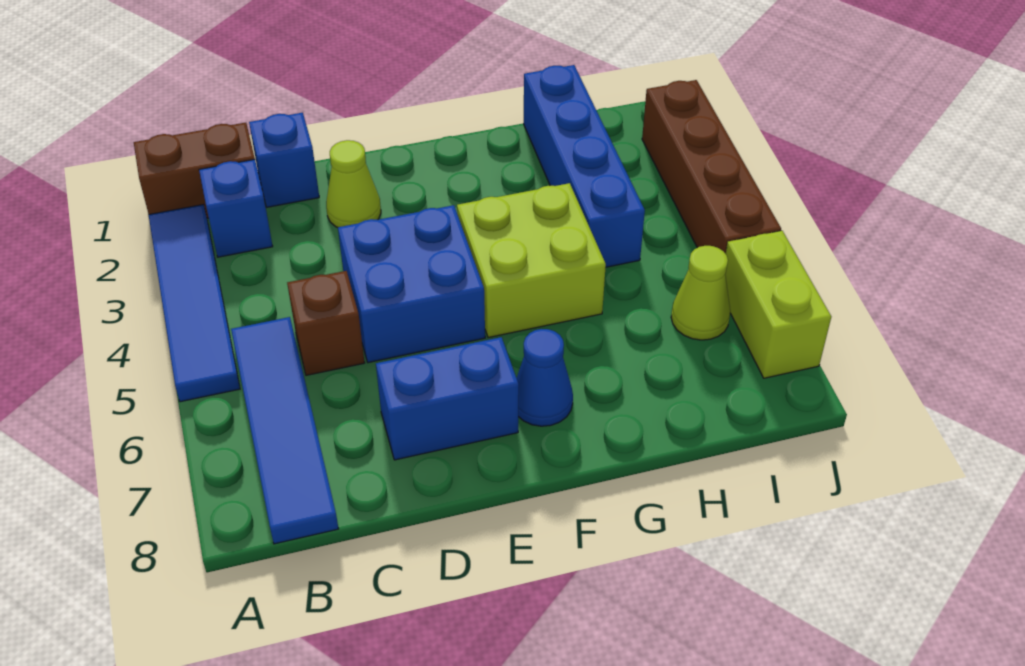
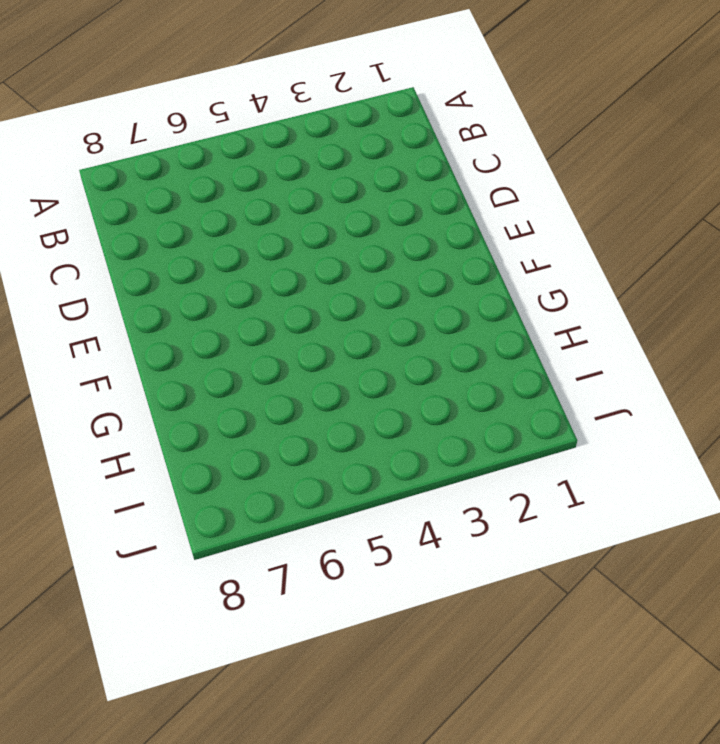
none -> brown brick A1:B1 level 1
none -> blue tile A2:A5 level 1
none -> blue brick B2 level 1

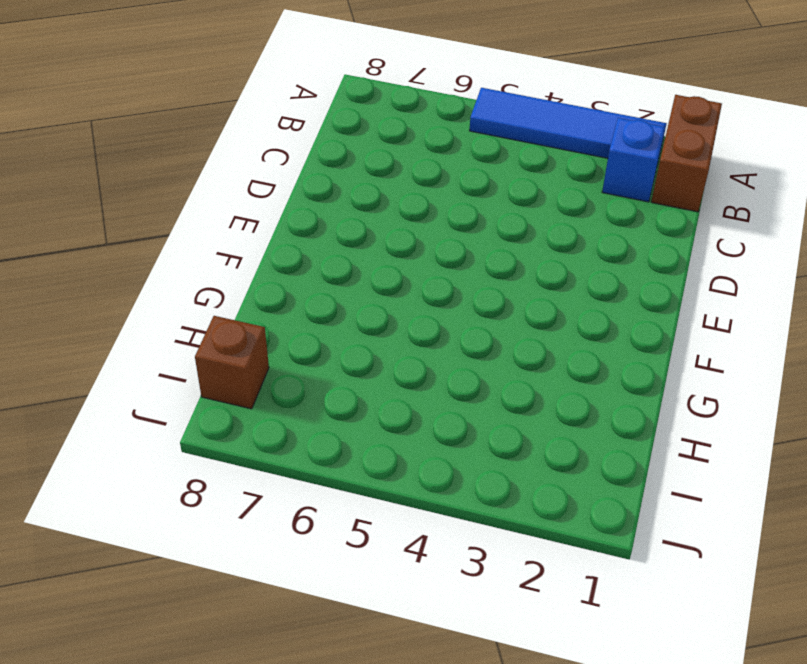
brown brick I8 level 1 -> brown brick C5 level 1
none -> blue tile B5:B8 level 1
none -> blue brick C1 level 1
none -> lime cone D2 level 1

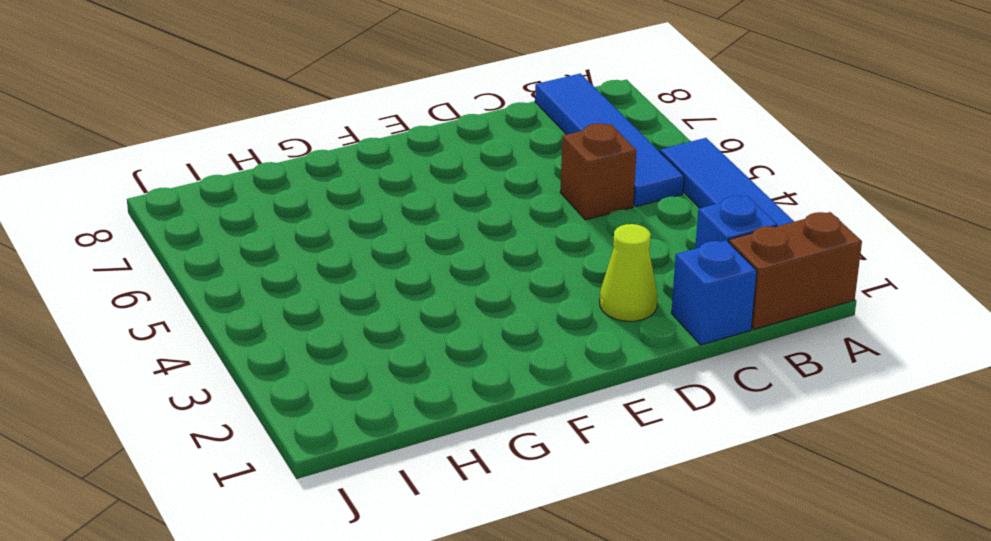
none -> blue brick D4:E5 level 1
none -> blue brick D7:E7 level 1
none -> lime brick F4:G5 level 1

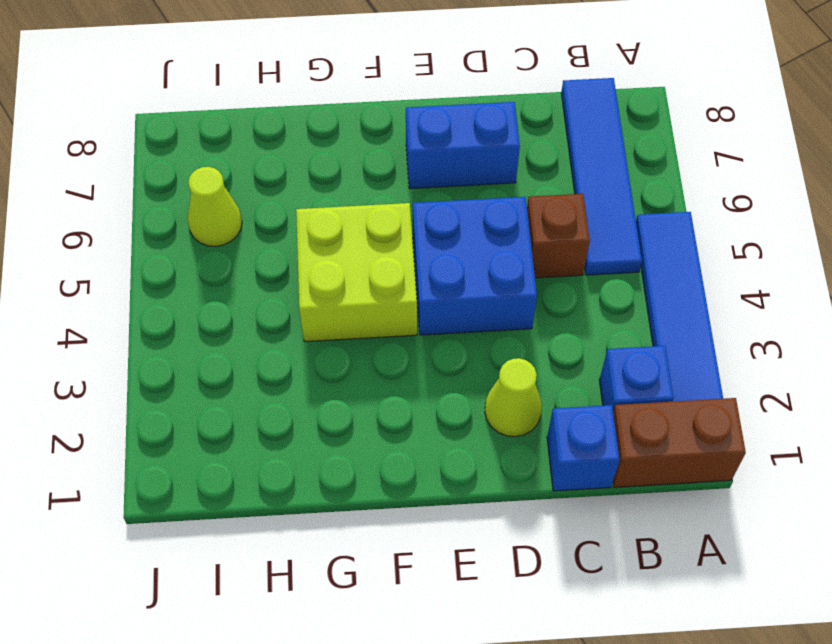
none -> blue cone F7 level 1
none -> blue brick H1:H4 level 1
none -> brown brick J2:J5 level 1

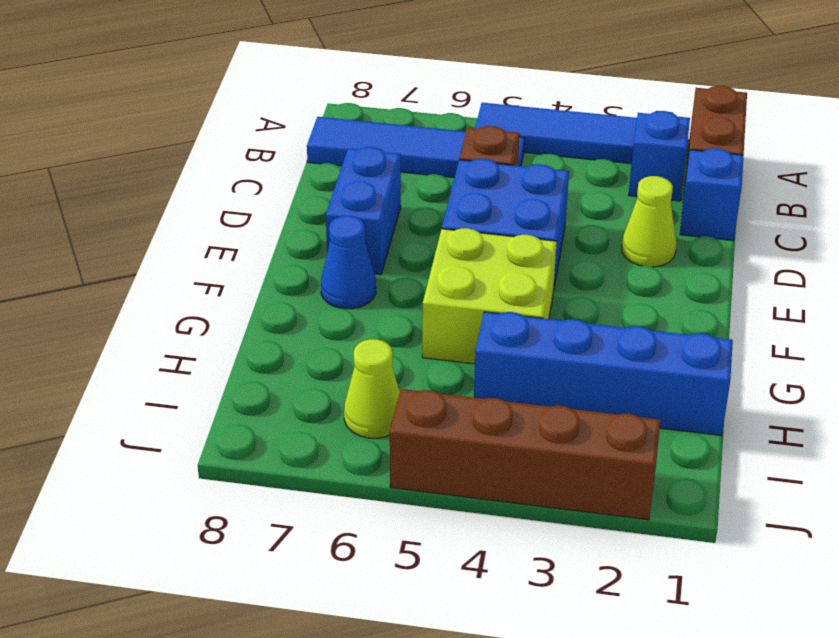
none -> lime brick J6:J7 level 1

